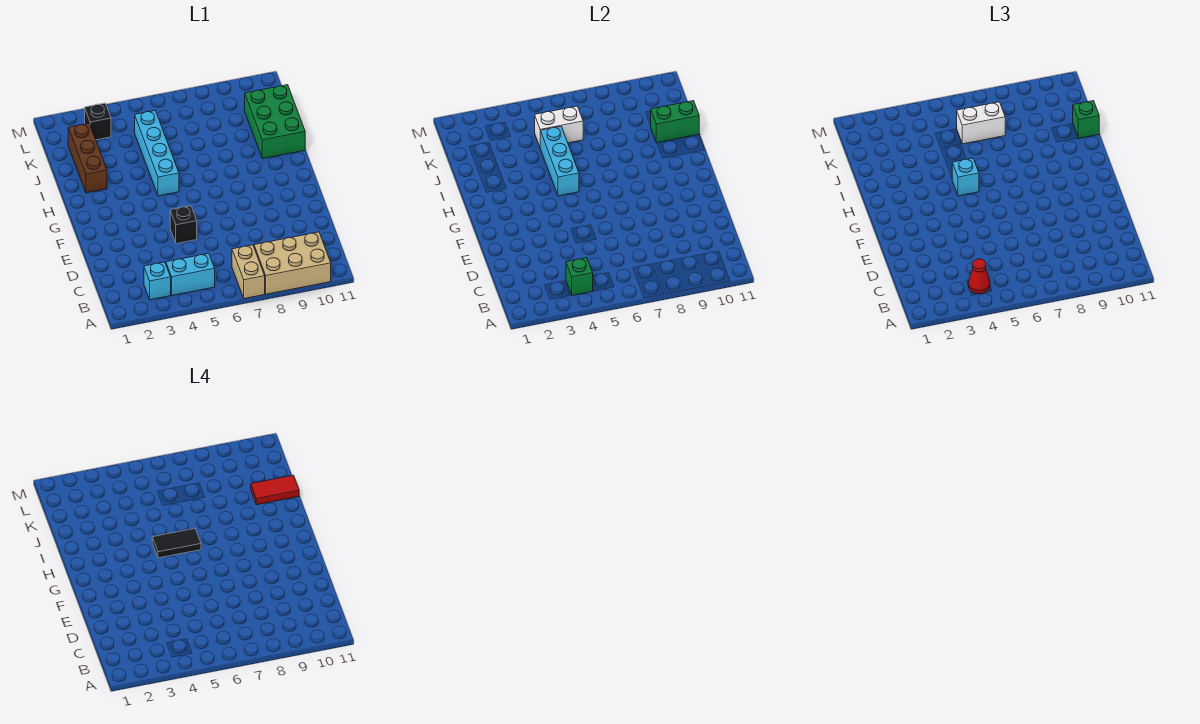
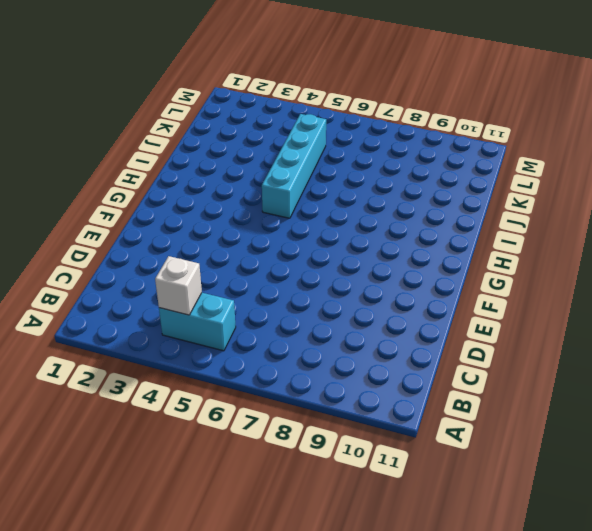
white brick B4 level 2 -> green brick B4 level 2
none -> tan brick A7:B7 level 1
none -> tan brick A8:B10 level 1
none -> cyan brick B3 level 1

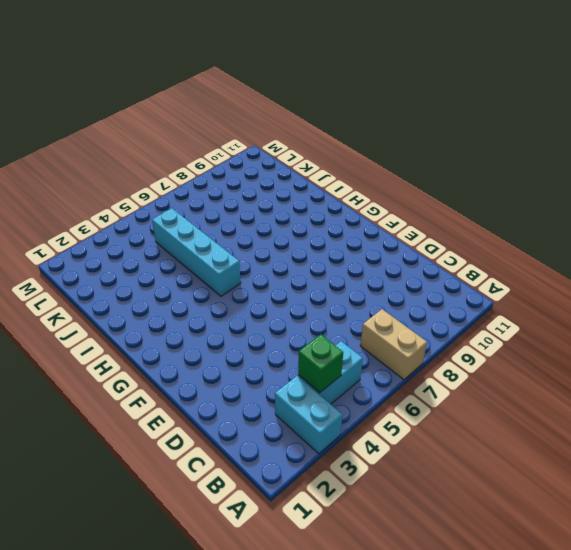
cyan brick A3:B3 level 1 -> cyan brick B3 level 1
none -> tan brick A8:B10 level 1
none -> black brick E5 level 1
none -> brown brick I2:K2 level 1

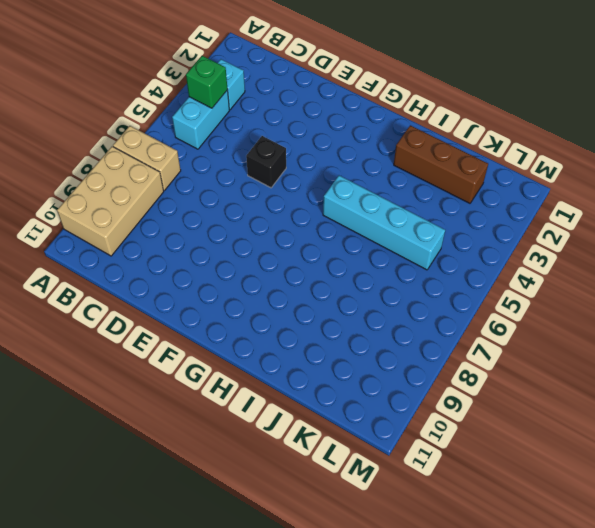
none -> green brick I10:K11 level 1
none -> black brick L3 level 1
none -> cyan brick H5:J5 level 2

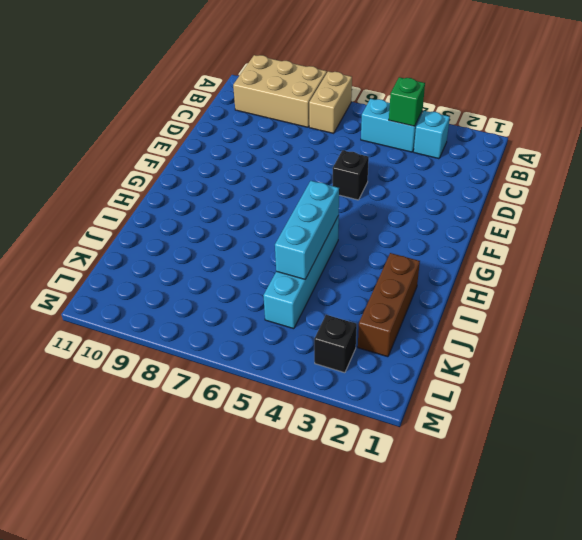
none -> green brick I10:K11 level 1
none -> green brick J10:J11 level 2
none -> white brick K5:K6 level 2

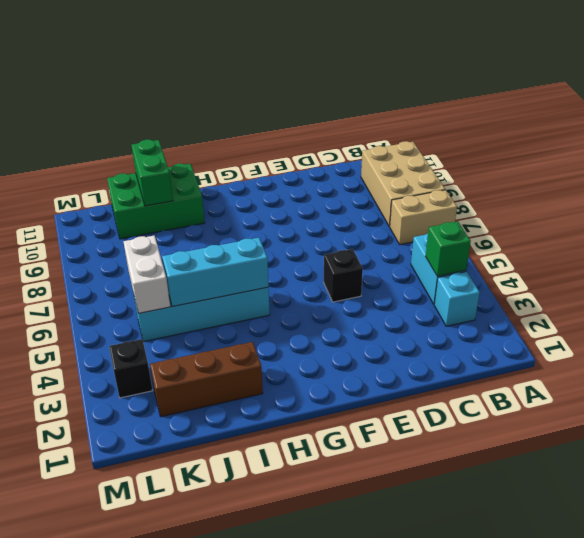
none -> red cone B4 level 3
none -> cyan brick H5 level 3
none -> green brick J11 level 3

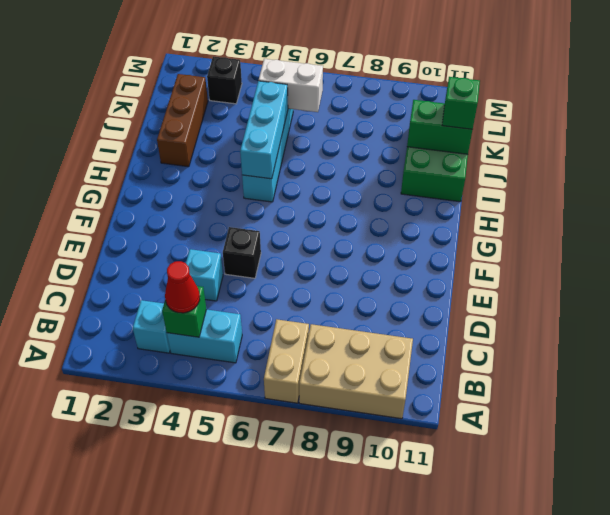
cyan brick D4 level 1 -> cyan brick H5 level 3
none -> white brick K6:K7 level 3
none -> black tile H5:H6 level 4
none -> red tile J10:J11 level 4

